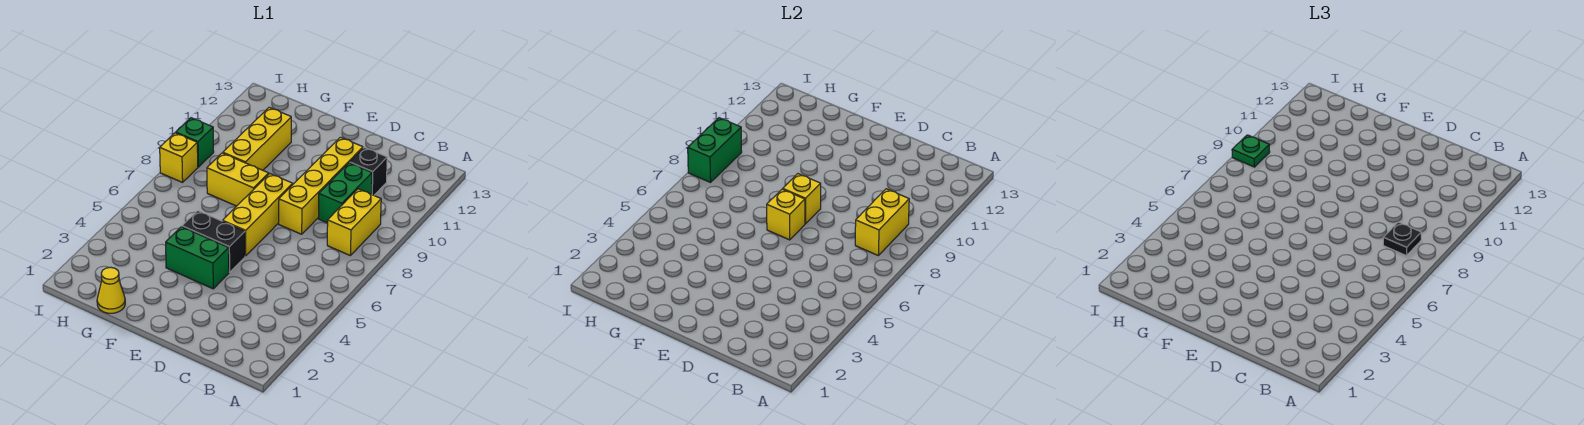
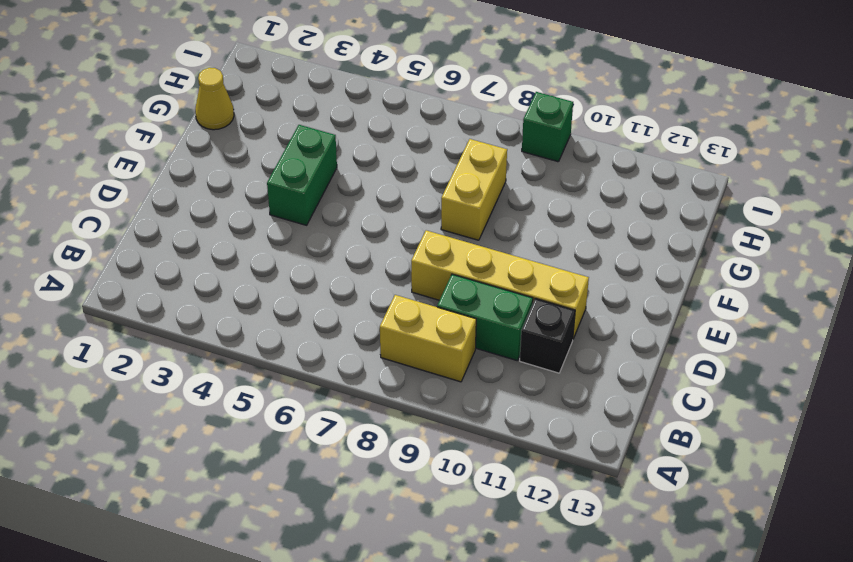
none -> black brick E5:F5 level 1
none -> yellow brick E6:E8 level 1
none -> yellow brick G9:G11 level 1

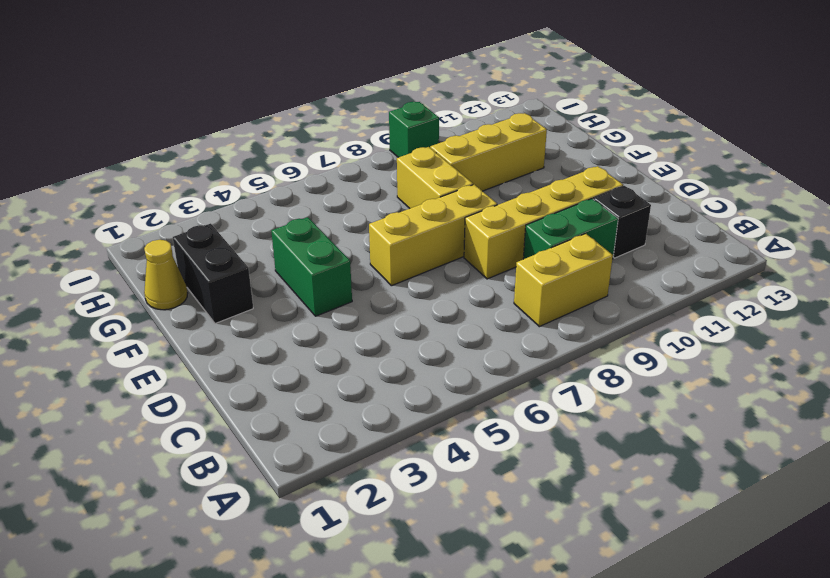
black brick F2:G2 level 1 -> black brick E5:F5 level 1
none -> yellow brick I8 level 1
none -> yellow brick B8:B9 level 2
none -> yellow brick E7 level 2

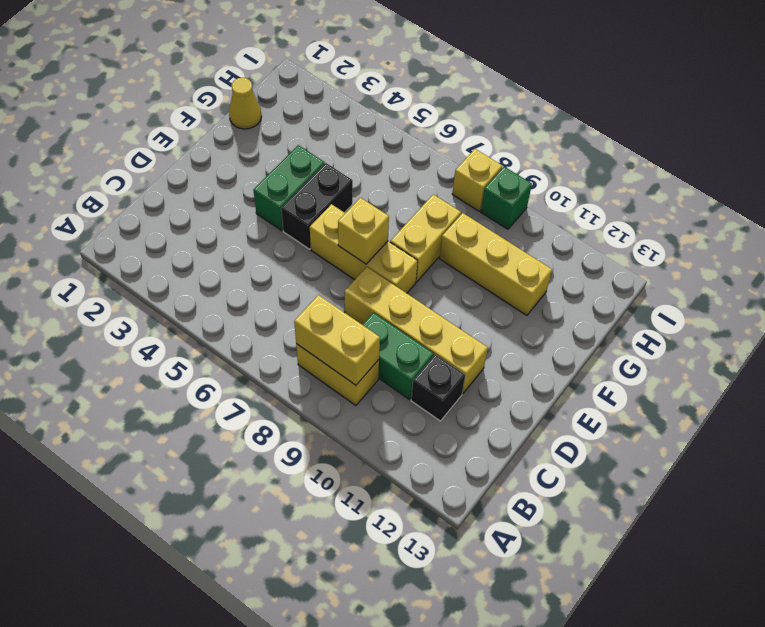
none -> yellow brick E8 level 2
none -> green brick I8:I9 level 2
none -> black plate B8 level 3

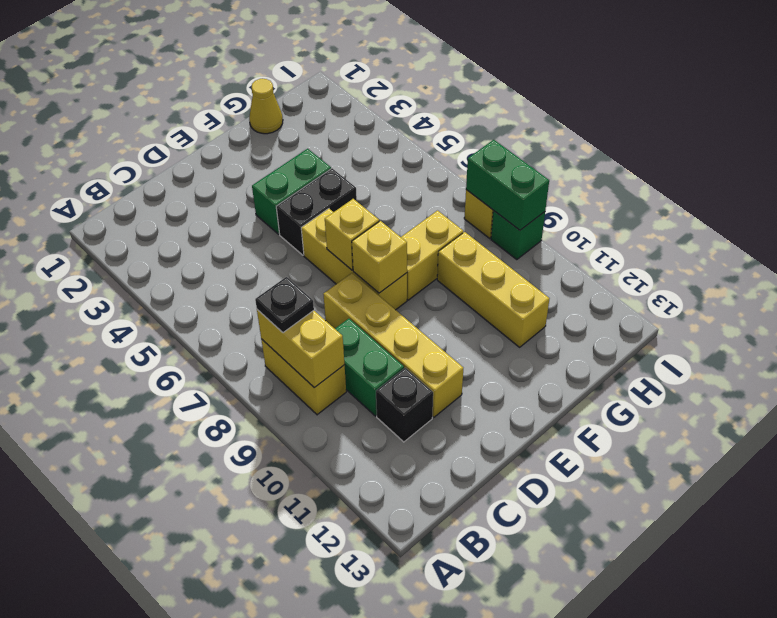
none -> green plate I9 level 3

